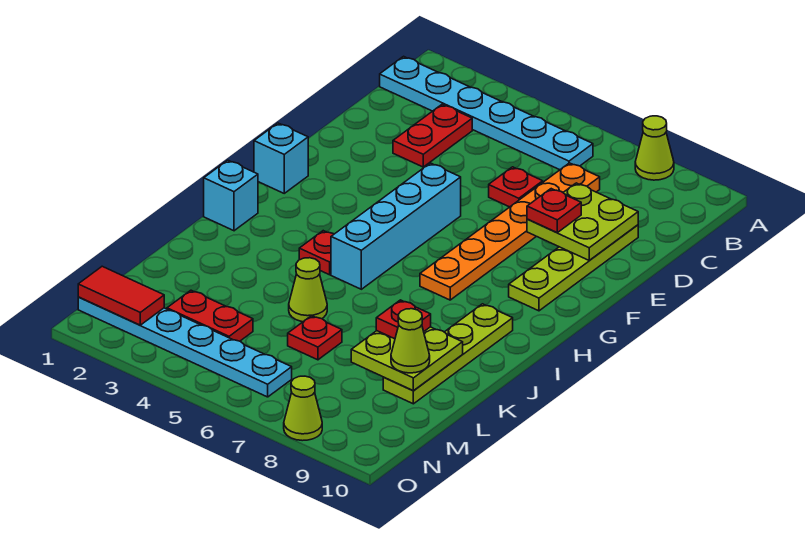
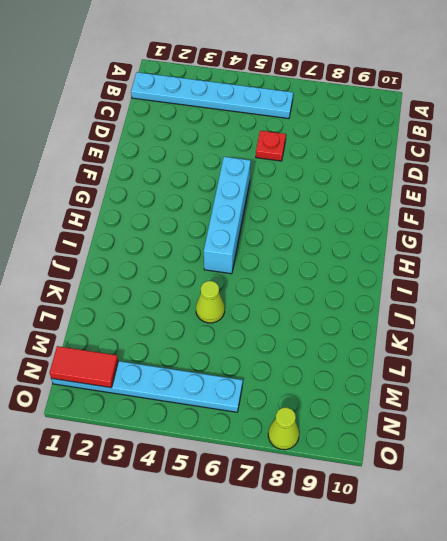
none -> lime cone A8 level 1
none -> red plate C3:D3 level 1
none -> orange plate C7:H7 level 1

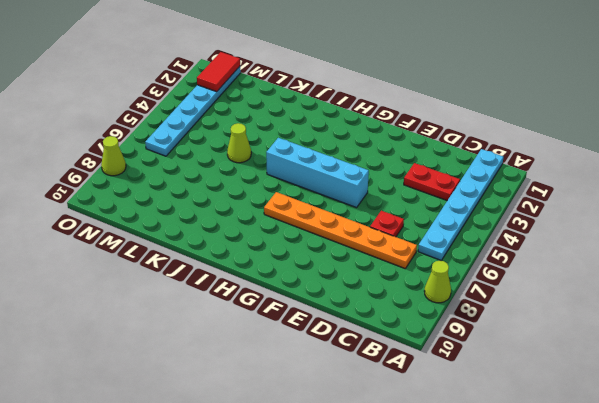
none -> lime plate D9:G9 level 1
none -> cyan brick G1 level 1
none -> cyan brick I1 level 1

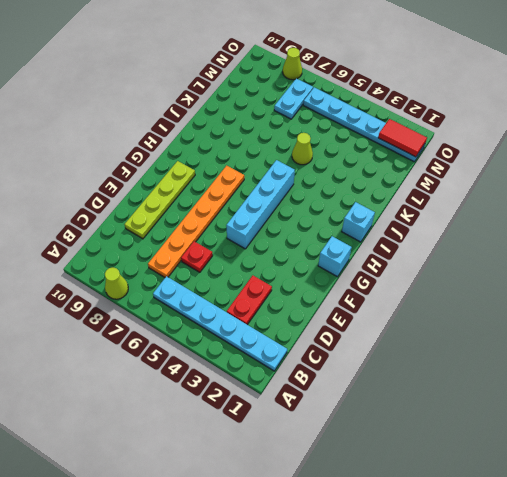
cyan plate M7:N7 level 1 -> none
none -> red plate I4 level 1
none -> lime plate I9:L9 level 1
none -> red plate L6 level 1

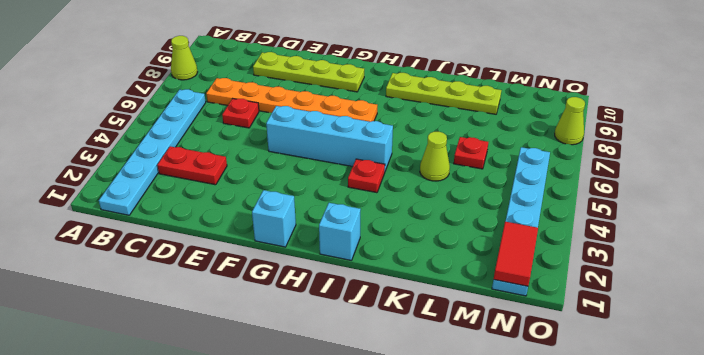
none -> red plate M3:M4 level 1
none -> lime plate D8:E9 level 2
none -> lime plate K8:L9 level 2

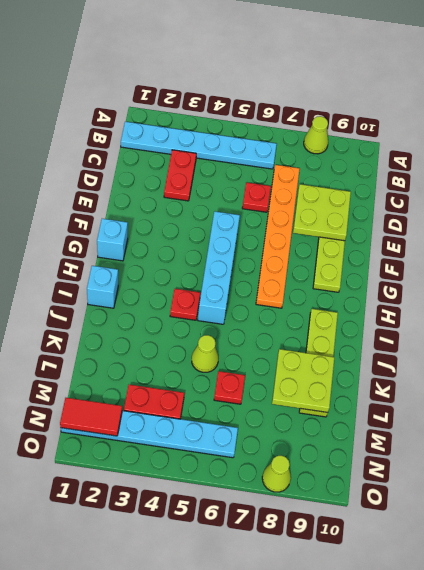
none -> red plate E8 level 3
none -> red plate K8 level 3
none -> lime cone L9 level 3

